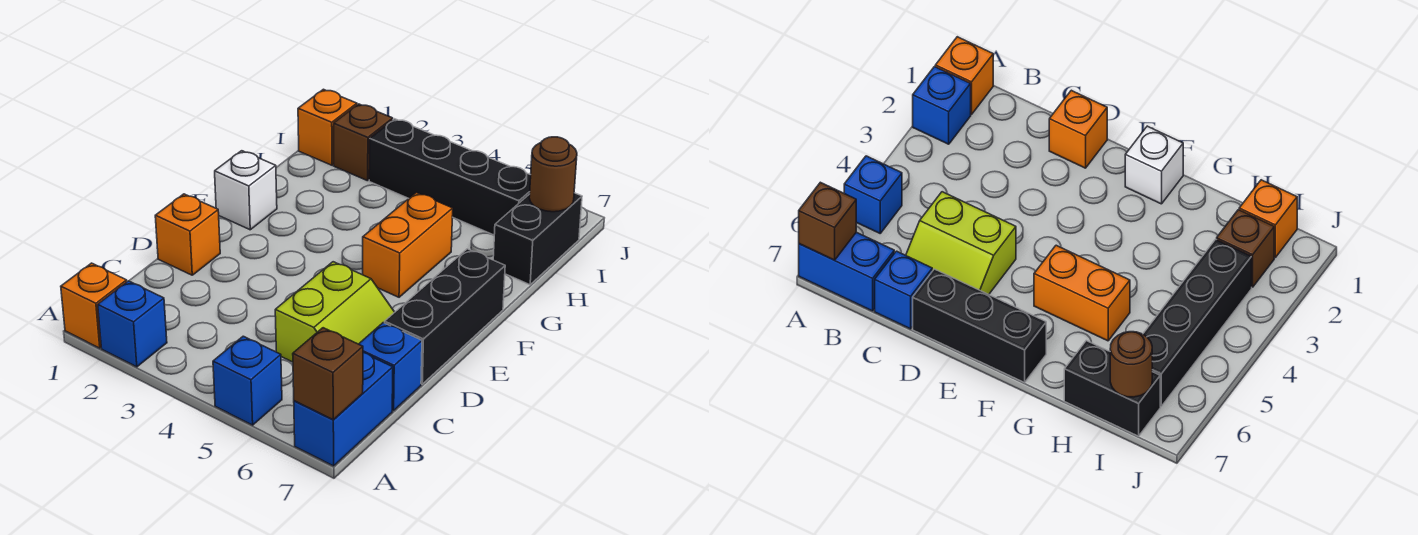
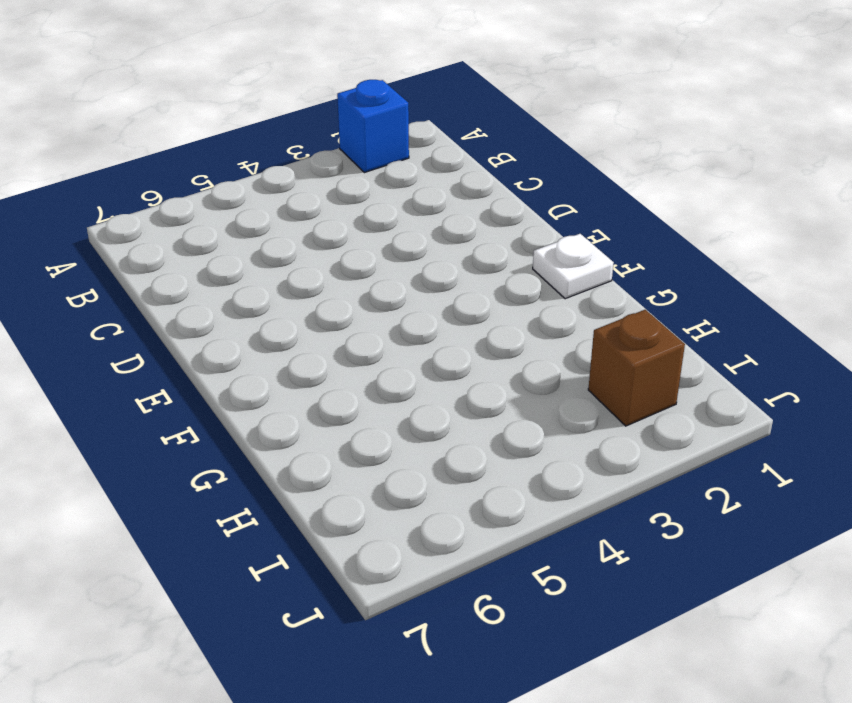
white plate F1 level 1 -> white brick F1 level 1
none -> orange brick A1 level 1
none -> blue brick A5 level 1
none -> blue brick A7:B7 level 1

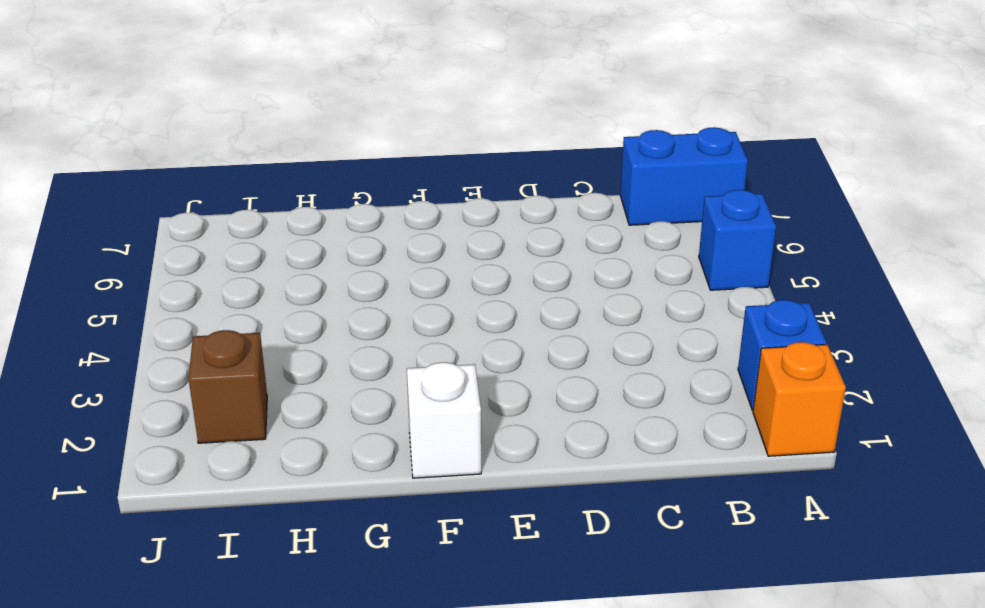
none -> lime slope C5:D6 level 1 top 5
none -> blue brick C7 level 1
none -> orange brick D1 level 1

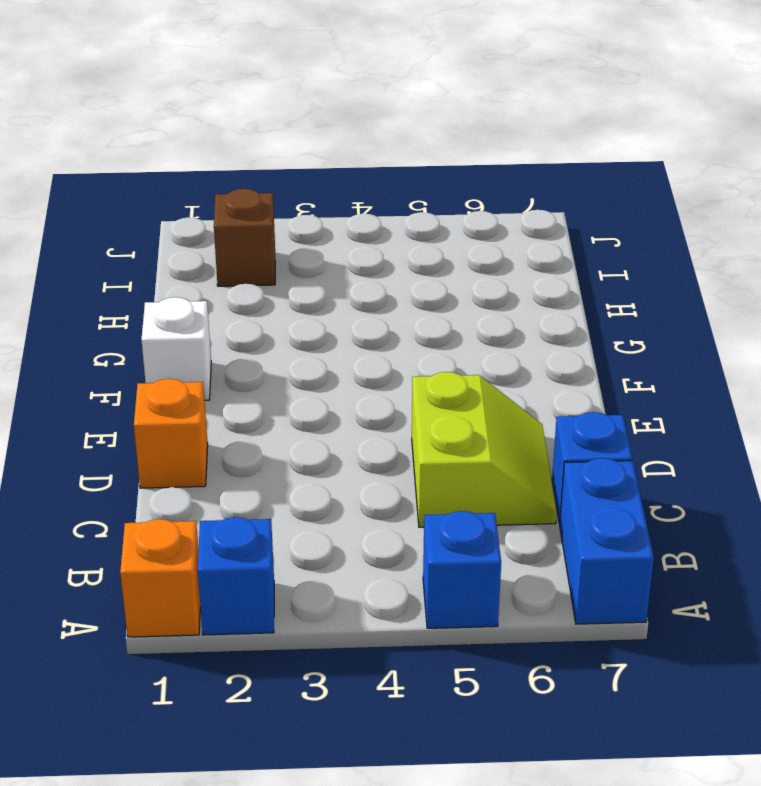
none -> black brick D7:F7 level 1
none -> orange brick F5:G5 level 1
none -> black brick H7:I7 level 1

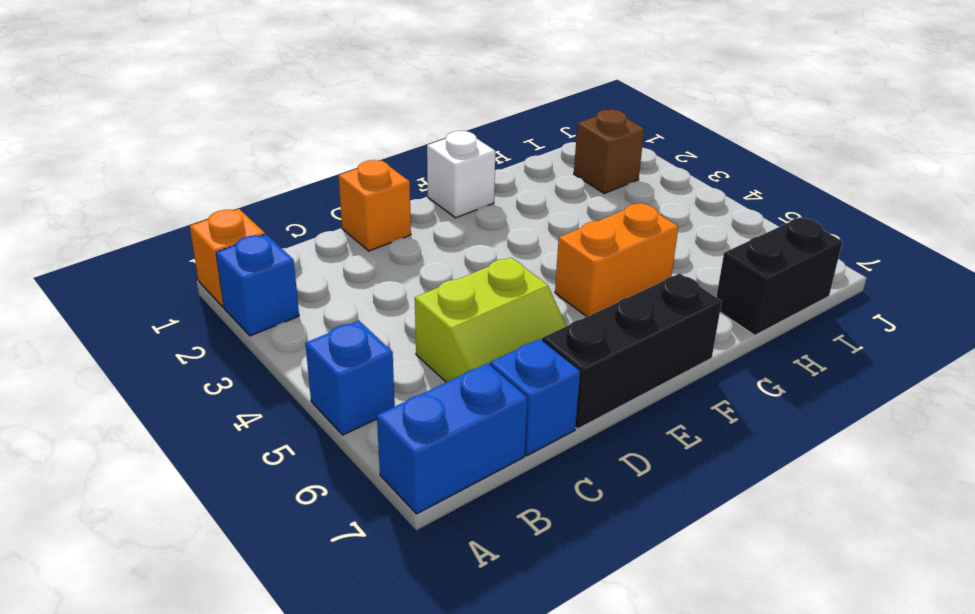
none -> orange brick I1 level 1
none -> black brick I3:I6 level 1
none -> brown brick A7 level 2

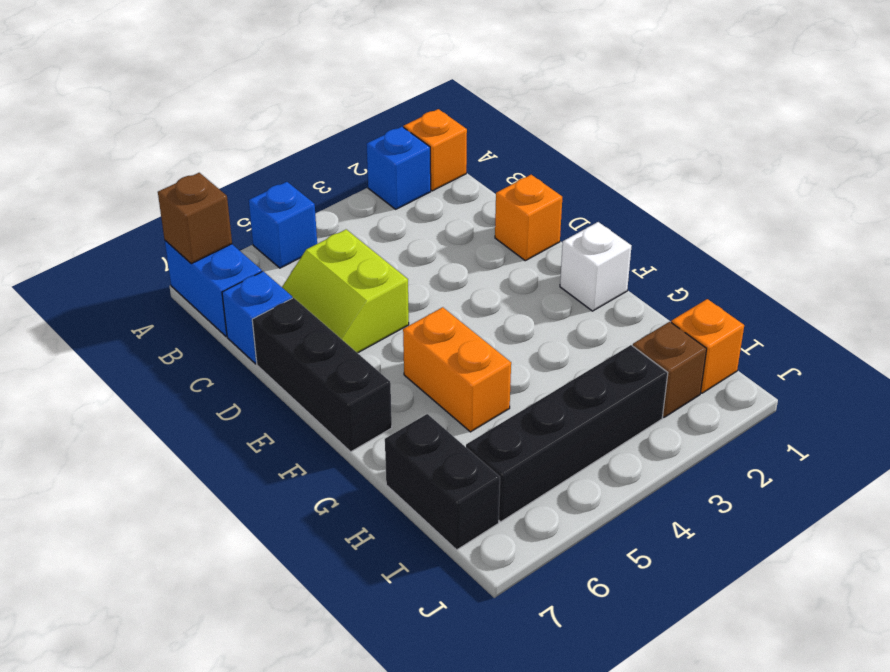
none -> brown round brick I7 level 2

